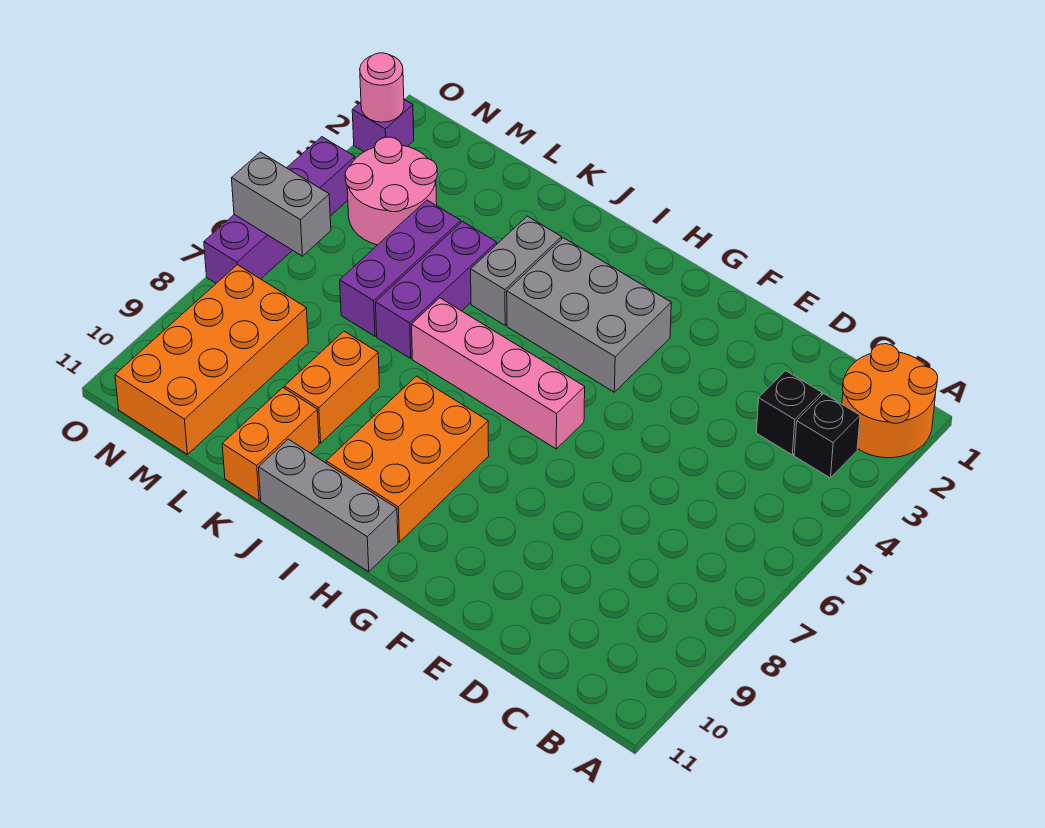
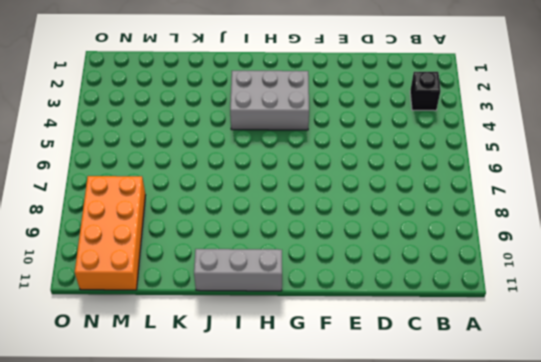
none -> orange round brick A1:B2 level 1
none -> black brick C3 level 1
none -> pink brick G6:J6 level 1

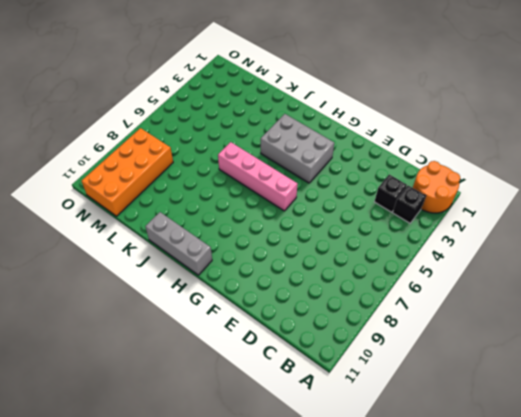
none -> orange brick H8:I10 level 1
none -> grey brick J3:J4 level 1
none -> purple brick K4:K6 level 1

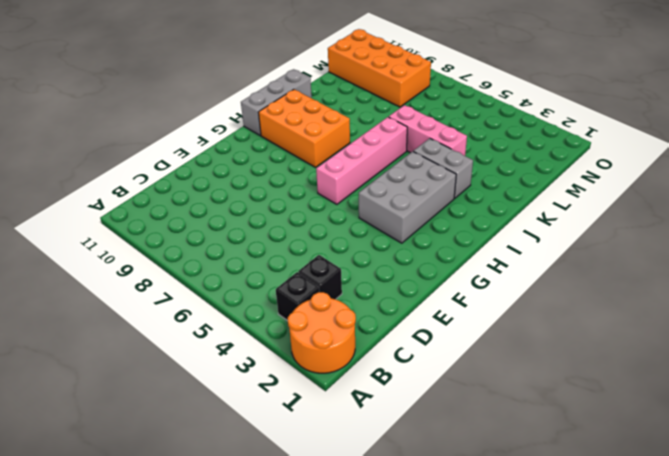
pink brick K4:K6 level 1 -> purple brick K4:K6 level 1
none -> orange brick K8:K9 level 1
none -> orange brick K10:K11 level 1
none -> purple brick L4:L6 level 1

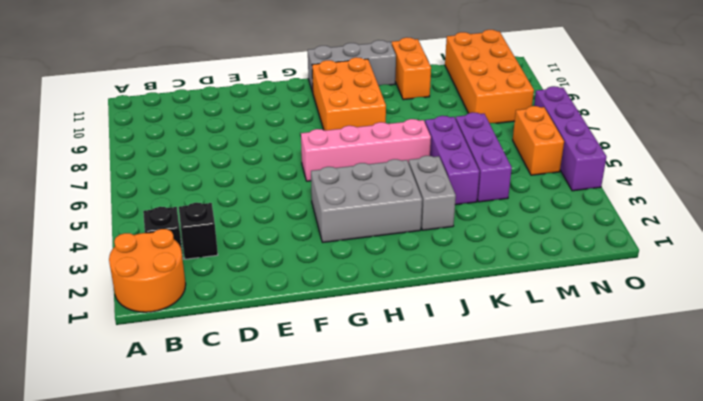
orange brick N5:N6 level 1 -> orange brick K8:K9 level 1
none -> pink round brick M3:N4 level 1
none -> purple brick O2 level 1
none -> grey brick N6:O6 level 2

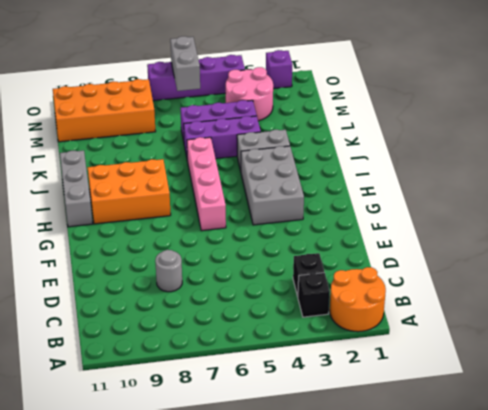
grey round brick D8 level 1 -> none
none -> orange brick K8:K9 level 1
none -> orange brick K10:K11 level 1
none -> pink round brick O2 level 2

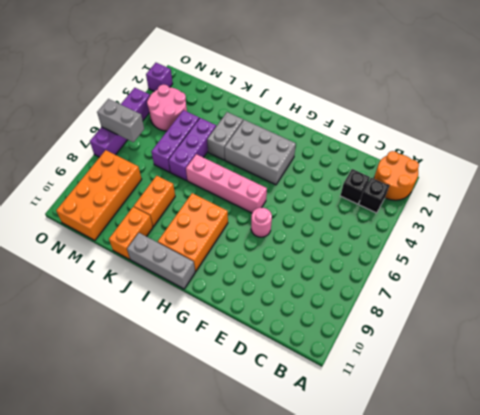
pink round brick F7 level 1 -> pink round brick O2 level 2

